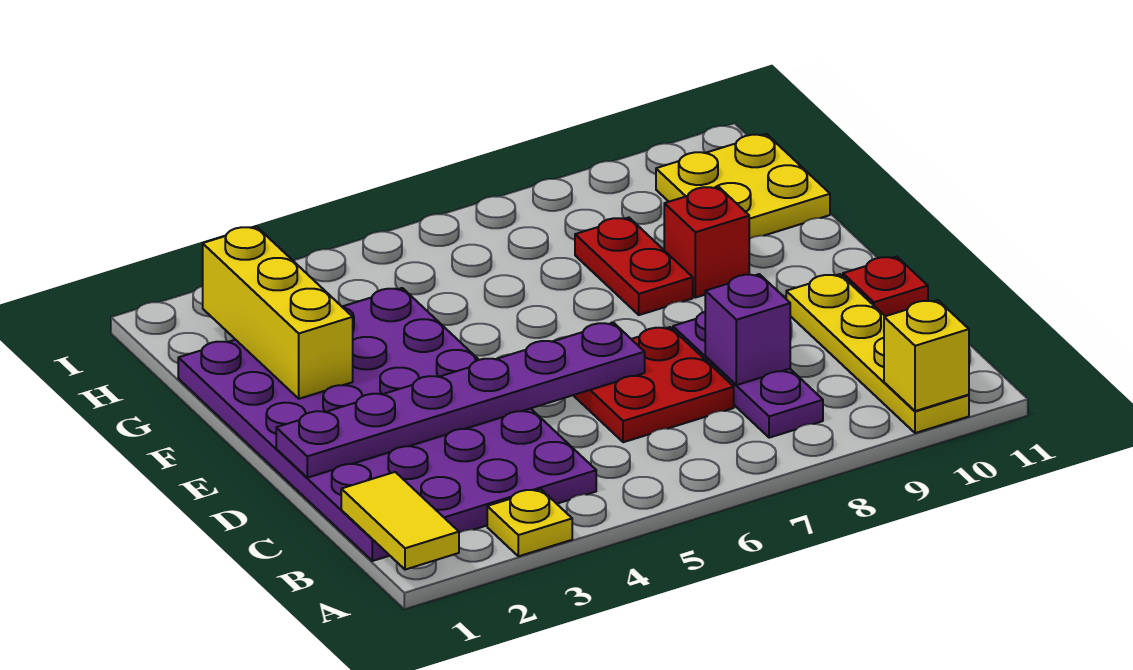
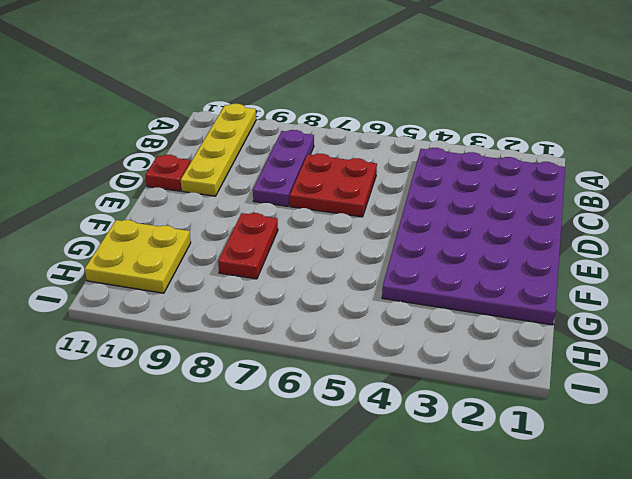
none -> yellow plate A3 level 1
none -> red brick F9 level 1
none -> yellow tile A1:B1 level 2

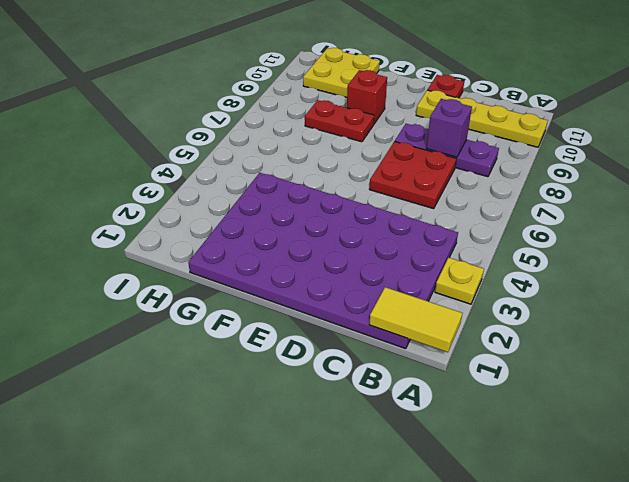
none -> yellow brick A10 level 2
none -> purple plate D1:D6 level 2
none -> yellow brick F2:H2 level 2

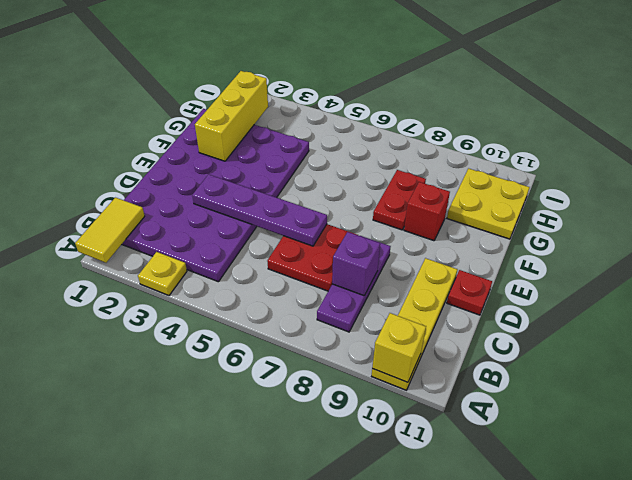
purple plate D3:D6 level 2 -> purple plate D1:D6 level 2

